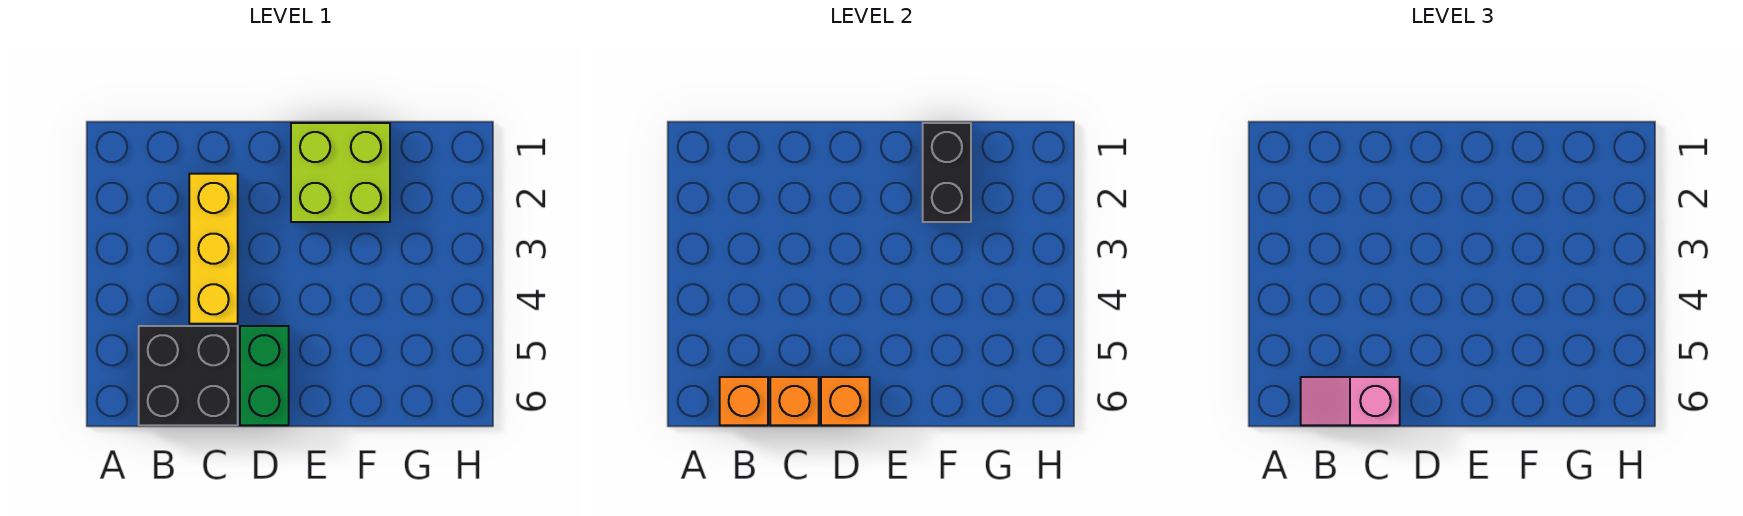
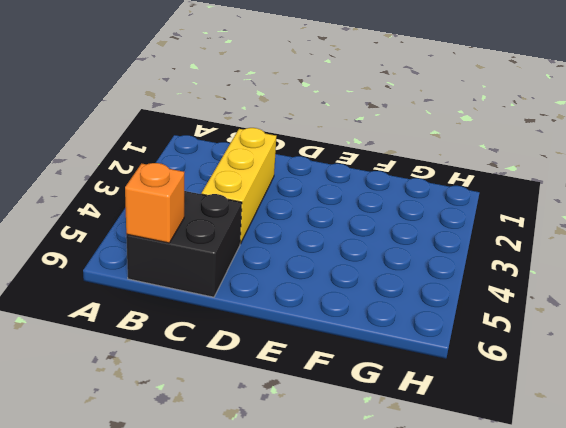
none -> green brick D5:D6 level 1
none -> lime brick E1:F2 level 1

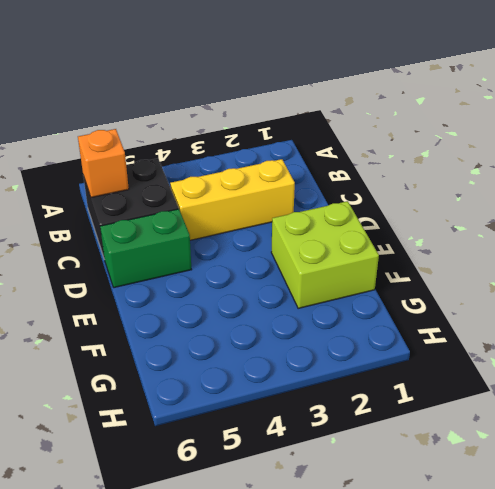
none -> orange brick C6 level 2
none -> orange brick D6 level 2

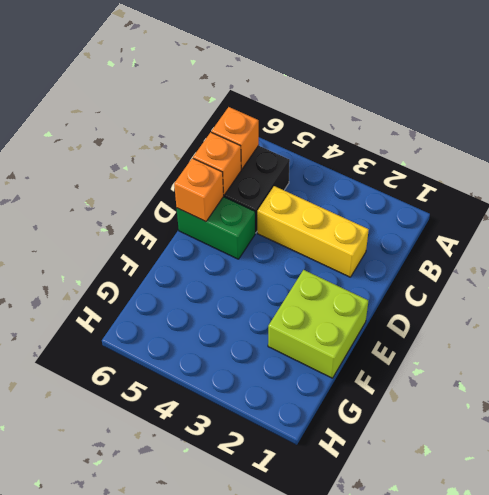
none -> black brick F1:F2 level 2
none -> pink slope B6:C6 level 3 top C

